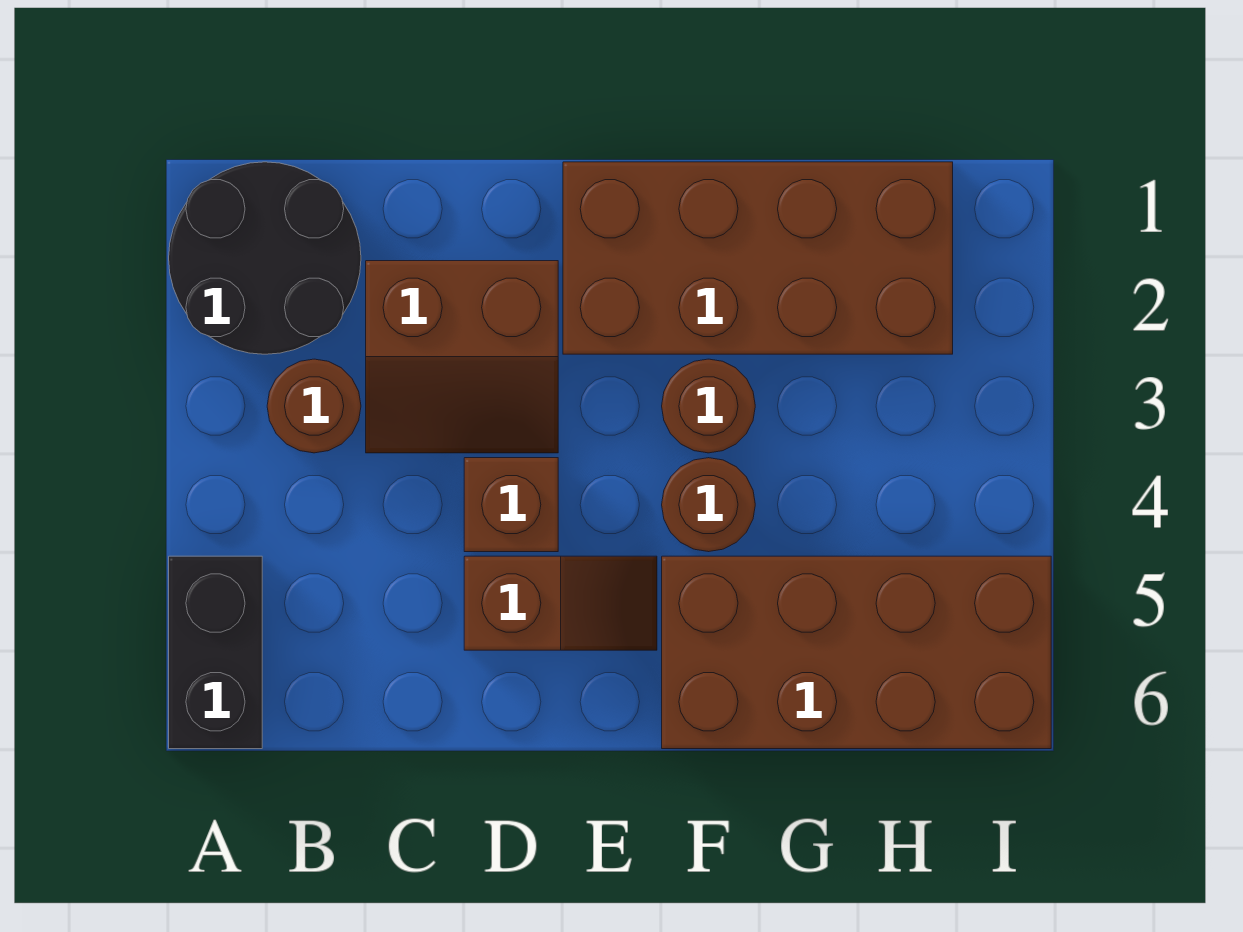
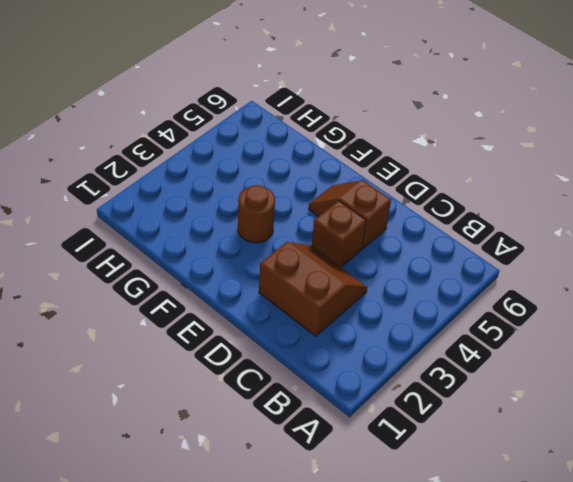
none -> black round brick A1:B2 level 1
none -> black brick A5:A6 level 1

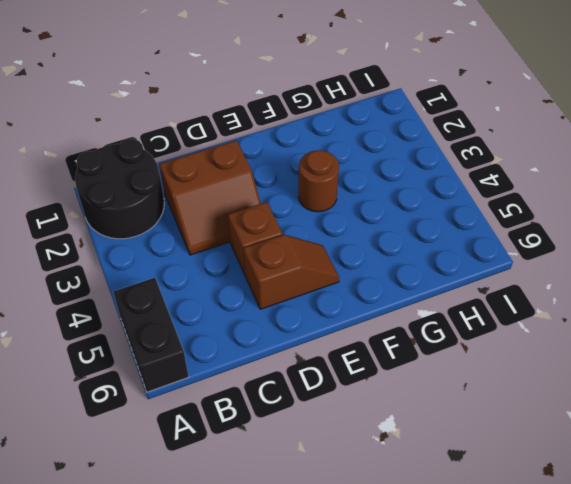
none -> brown round brick B3 level 1
none -> brown brick E1:H2 level 1

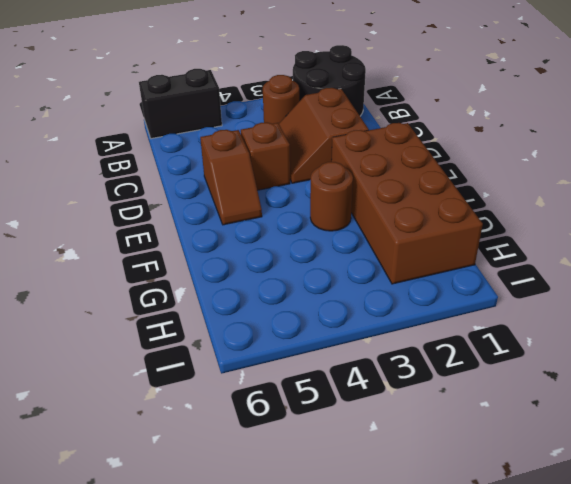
none -> brown round brick F4 level 1
none -> brown brick F5:I6 level 1

